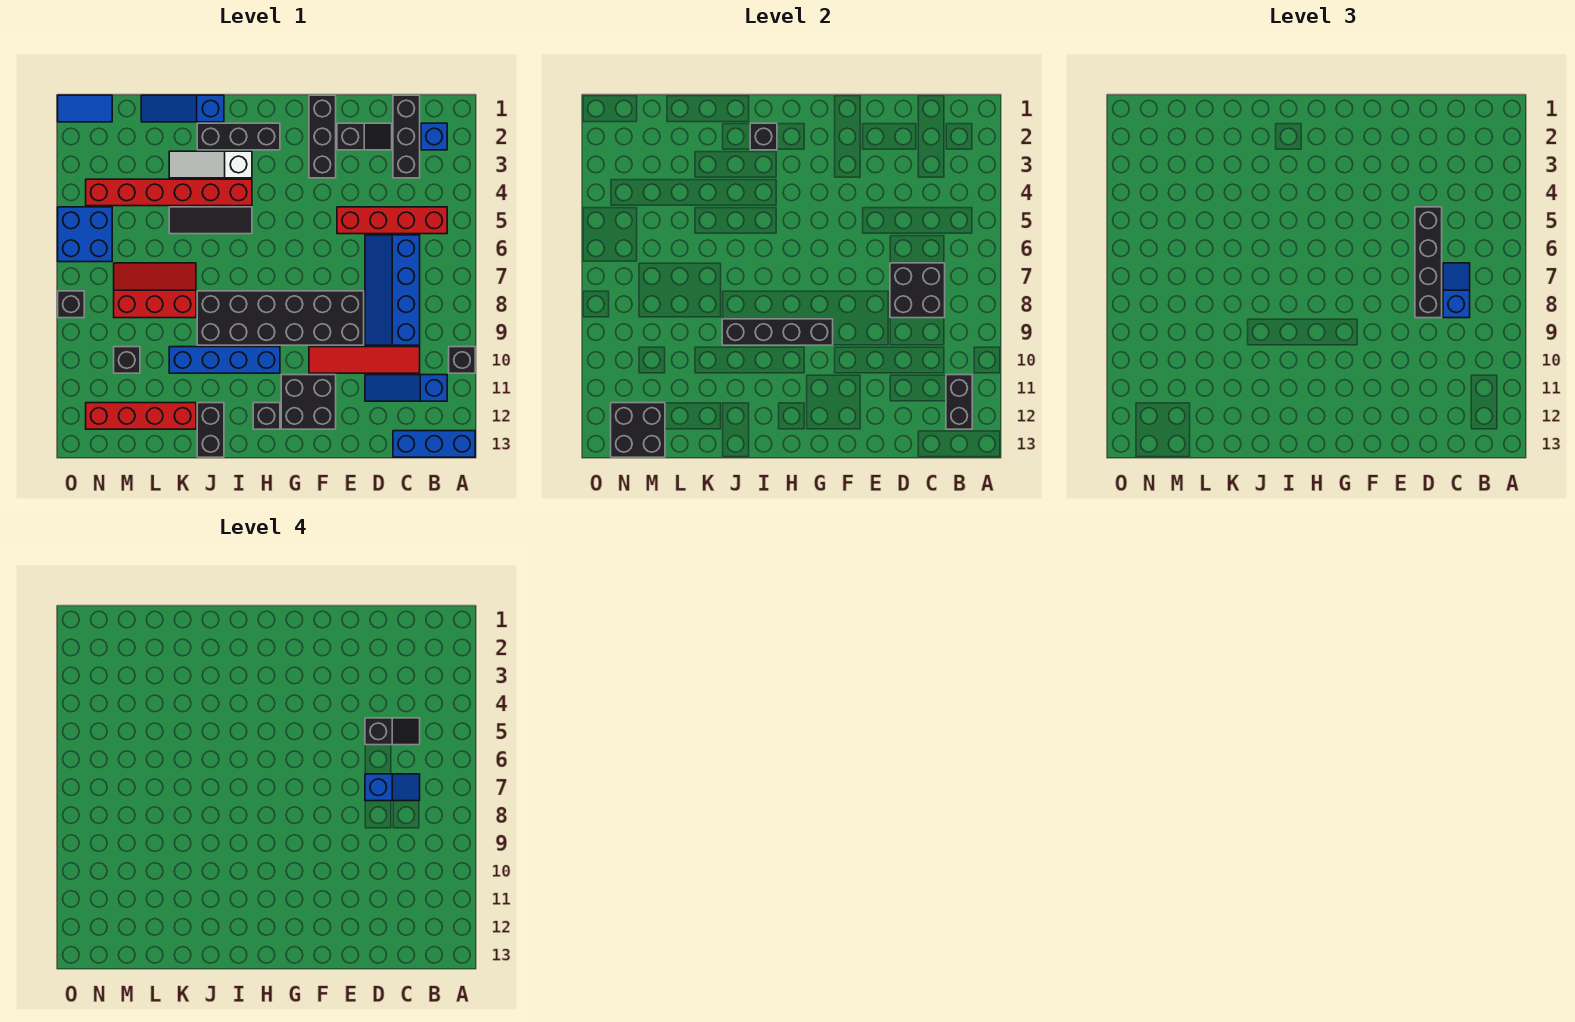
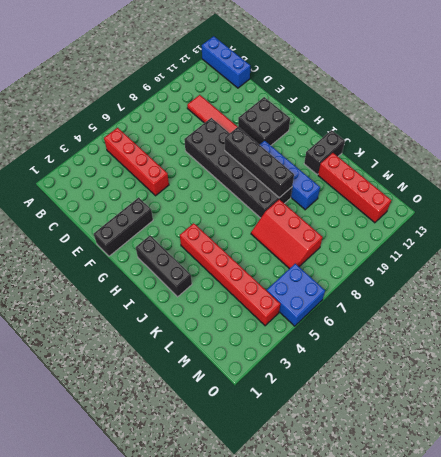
none -> black brick A10 level 1
none -> blue brick B2 level 1
none -> blue slope B11:D11 level 1 top B
none -> black brick C1:C3 level 1

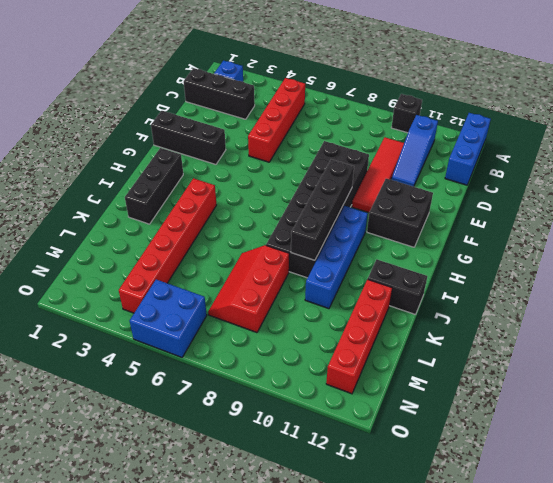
none -> blue slope C6:D9 level 1 top C
none -> black slope D2:E2 level 1 top E
none -> black brick H12 level 1
none -> white slope I3:K3 level 1 top I

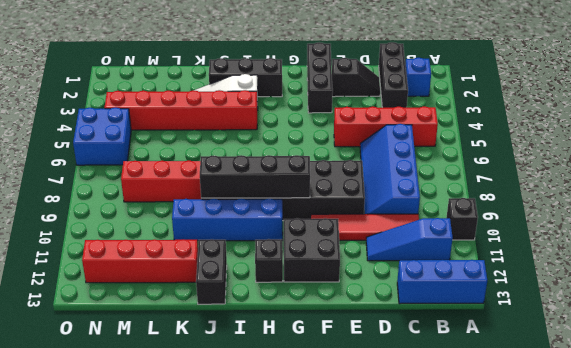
none -> black tile I5:K5 level 1
none -> blue slope J1:L1 level 1 top J
none -> black brick M10 level 1
none -> blue tile N1:O1 level 1

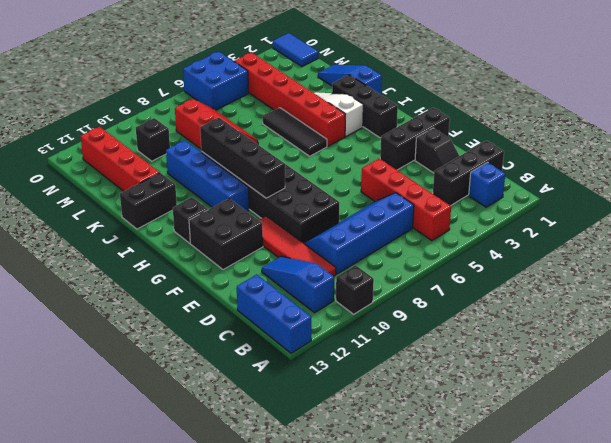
none -> black brick O8 level 1
none -> black brick B11:B12 level 2
none -> black brick C7:D8 level 2
none -> black brick I2 level 2

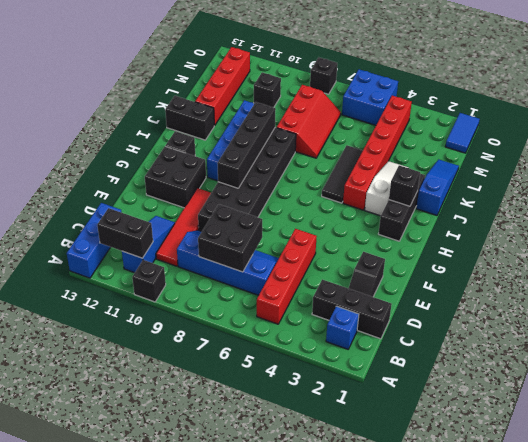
none -> black brick F1:F3 level 1
none -> black brick M12:N13 level 2
none -> blue slope C7:C8 level 3 top 8
none -> black brick D5:D8 level 3

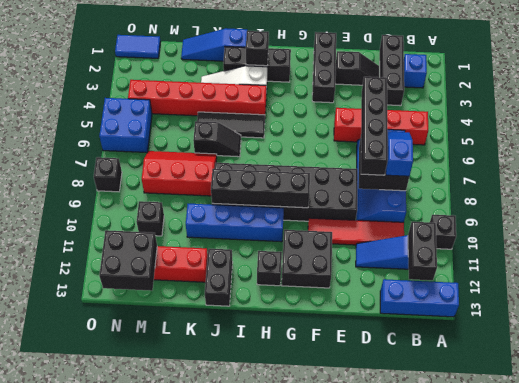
black slope J6:K6 level 1 top K -> black slope C5:D5 level 4 top D
none -> blue slope C7:D7 level 4 top D

